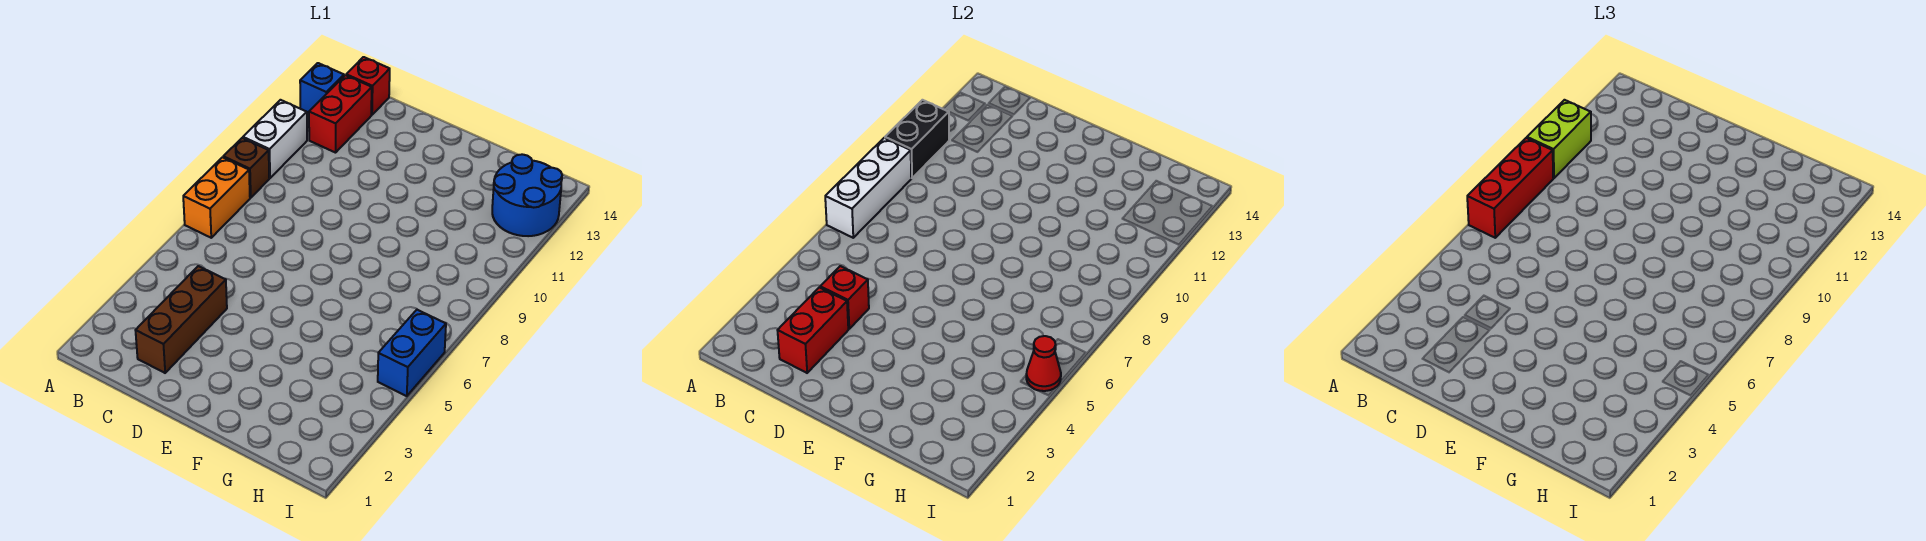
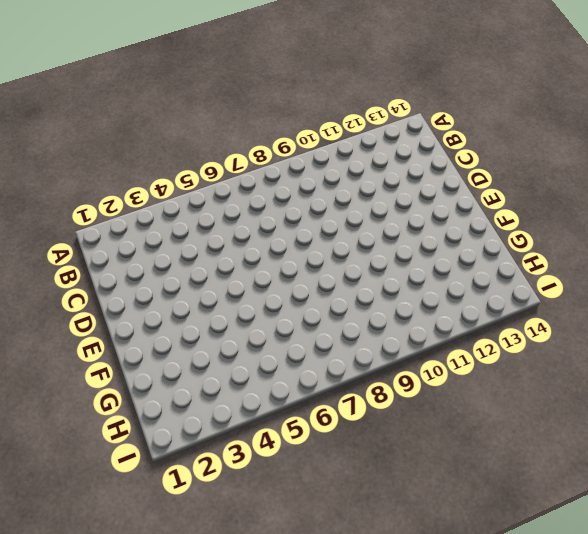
none -> orange brick A7:A8 level 1
none -> brown brick A9 level 1
none -> white brick A10:A11 level 1

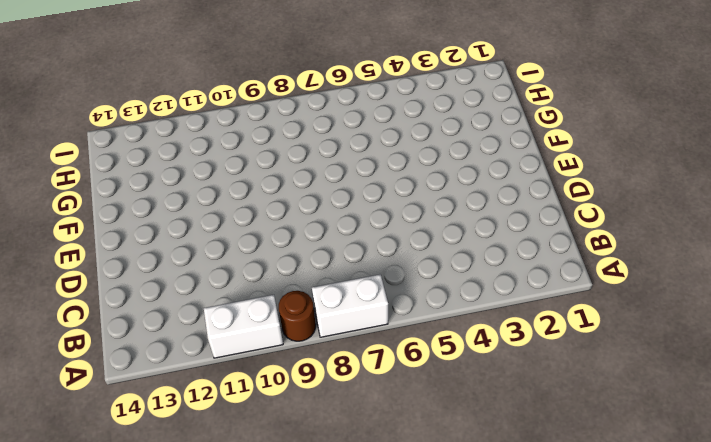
white brick A7:A8 level 1 -> orange brick A7:A8 level 1
brown round brick A9 level 1 -> brown brick A9 level 1
none -> blue brick A13 level 1
none -> red brick B12:B13 level 1
none -> red brick B14 level 1

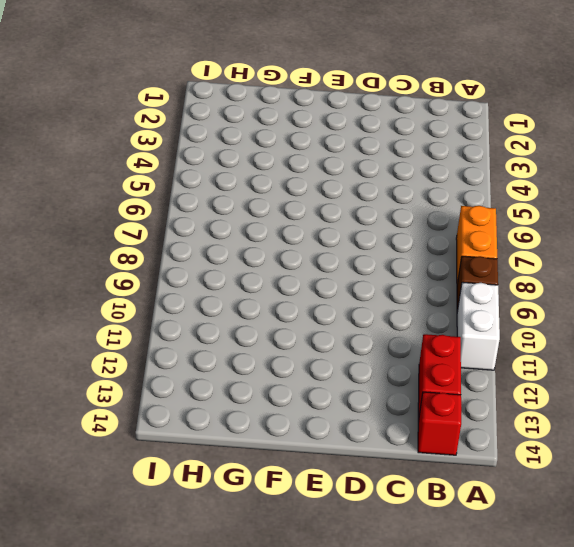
none -> blue brick A13 level 1
none -> brown brick C2:C4 level 1
none -> blue round brick H12:I13 level 1

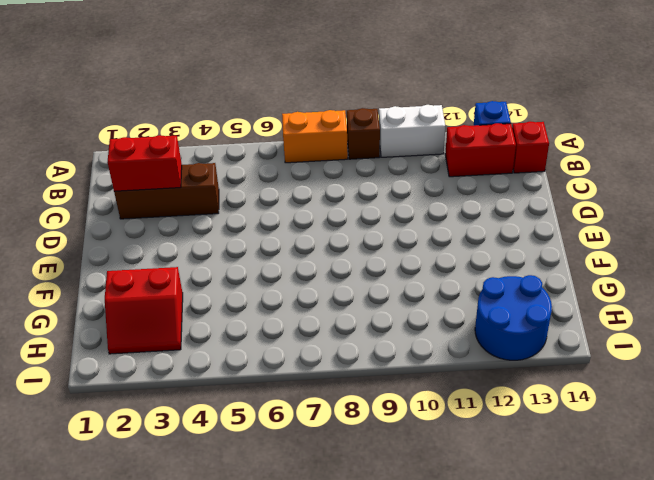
red slope G2:H3 level 1 top G -> none
none -> blue brick I5:I6 level 1
none -> white brick A7:A9 level 2
none -> black brick A10:A11 level 2

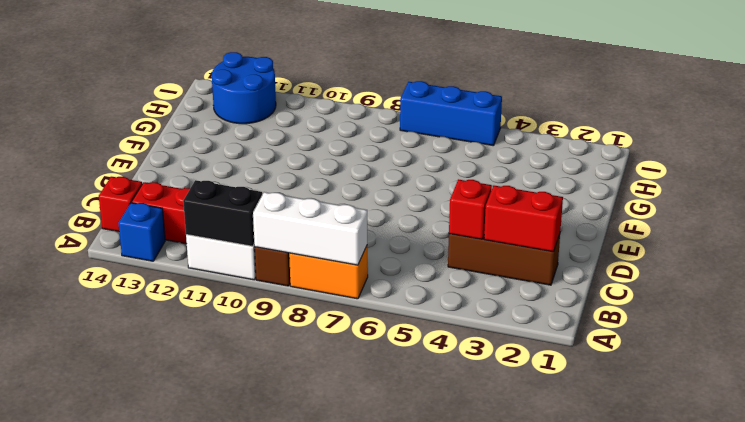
blue brick I5:I7 level 1 -> blue brick I5:I6 level 1
none -> red cone I5 level 2
none -> red brick A7:A9 level 3
none -> lime brick A10:A11 level 3

